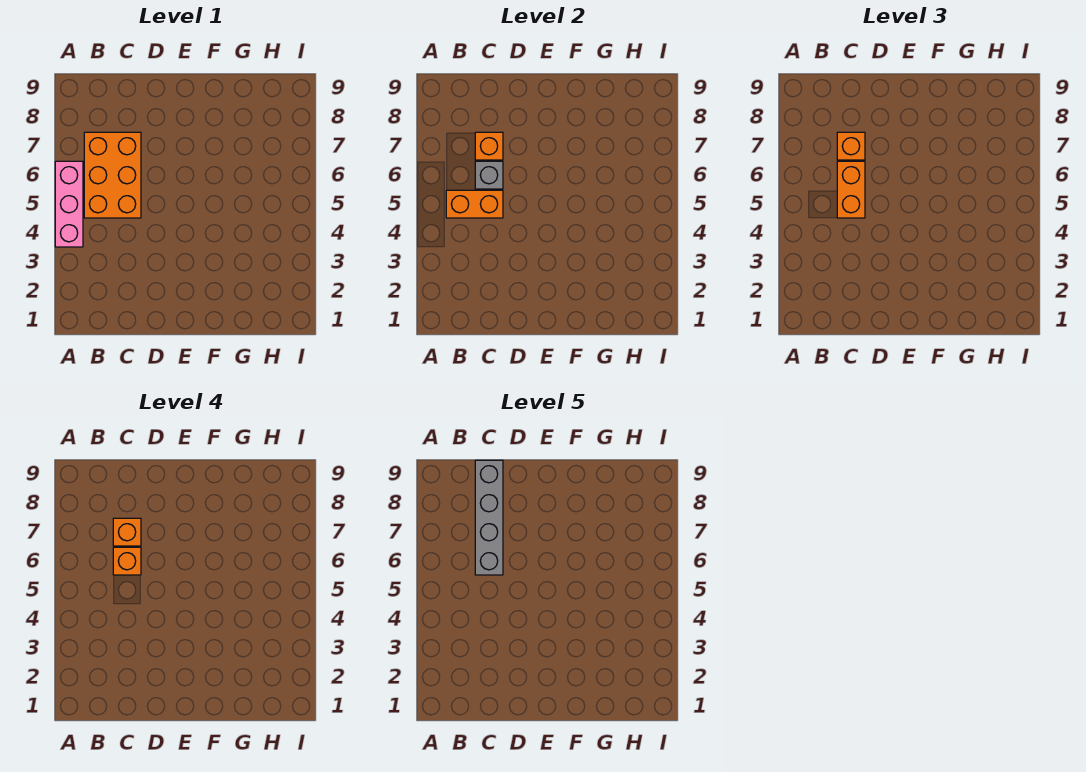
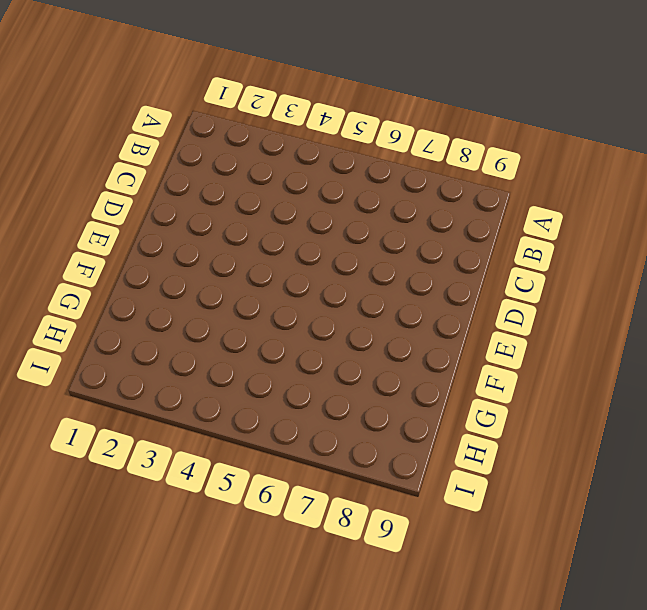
none -> pink brick A4:A6 level 1
none -> orange brick B5:C7 level 1

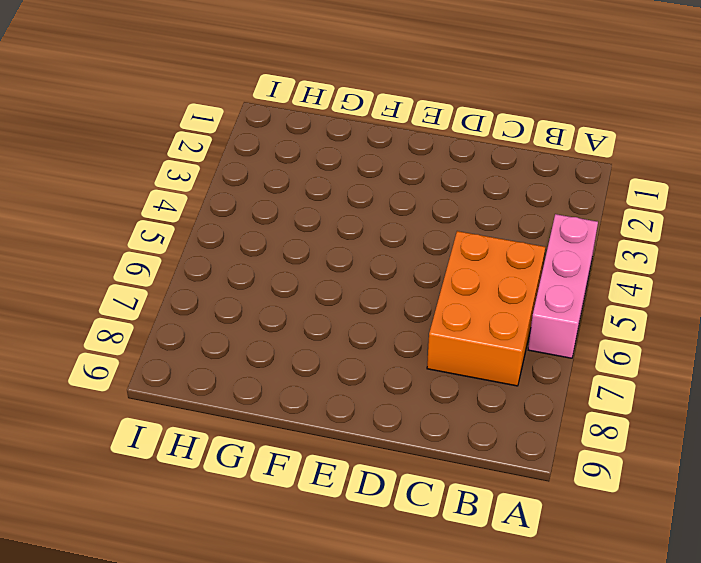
none -> orange brick B5:C5 level 2
none -> grey brick C6 level 2

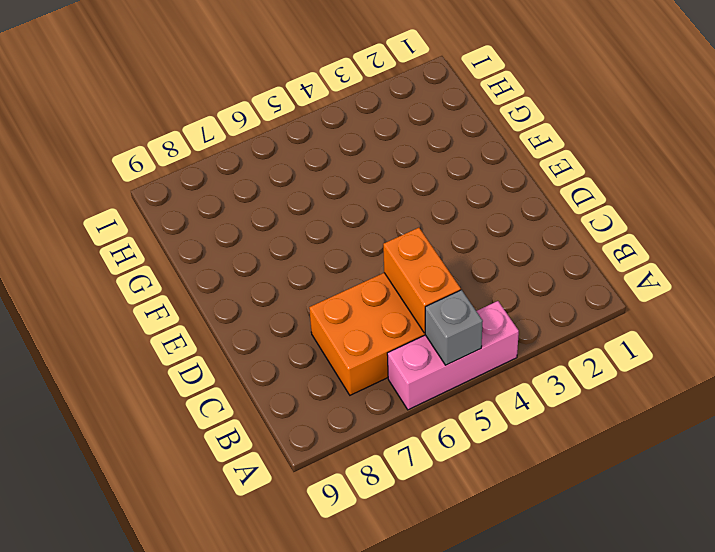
grey brick A5 level 2 -> grey brick C6 level 2
none -> orange brick C7 level 2
none -> orange brick C5:C6 level 3

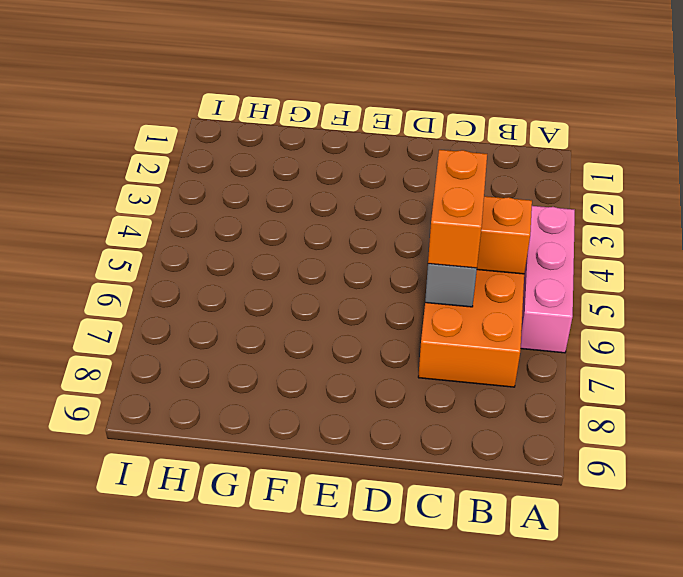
none -> orange brick C7 level 2
none -> orange brick C7 level 3

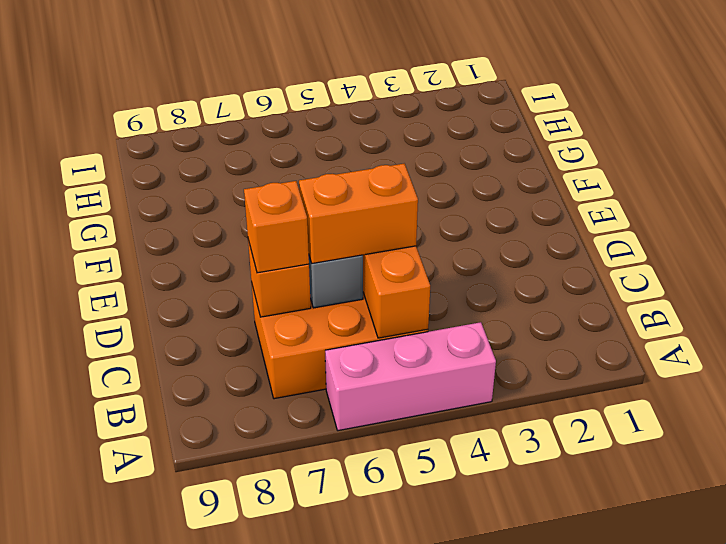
none -> orange brick C6 level 4
none -> orange brick C7 level 4

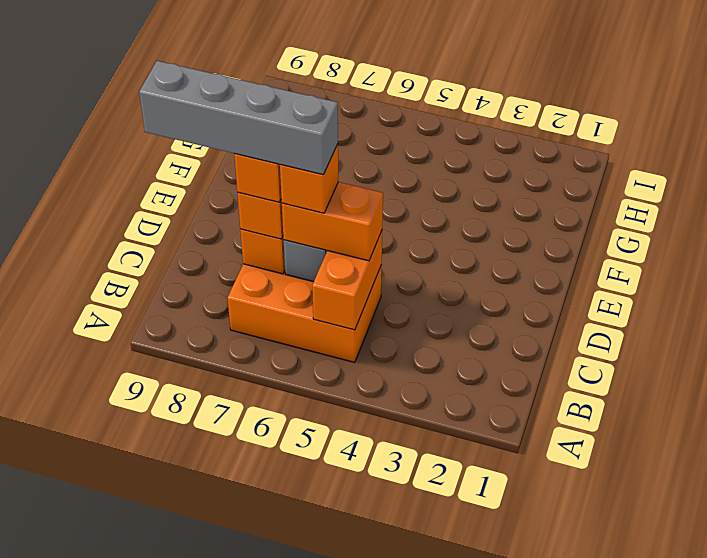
none -> pink brick A4:A6 level 1

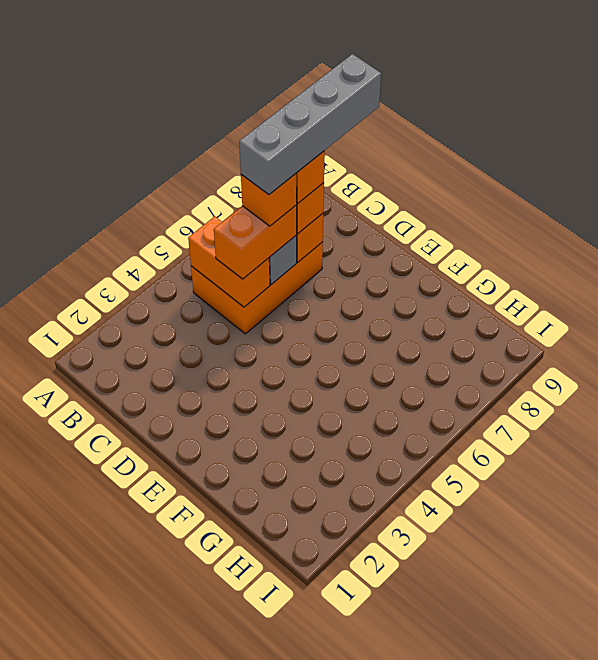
none -> pink brick A4:A6 level 1

